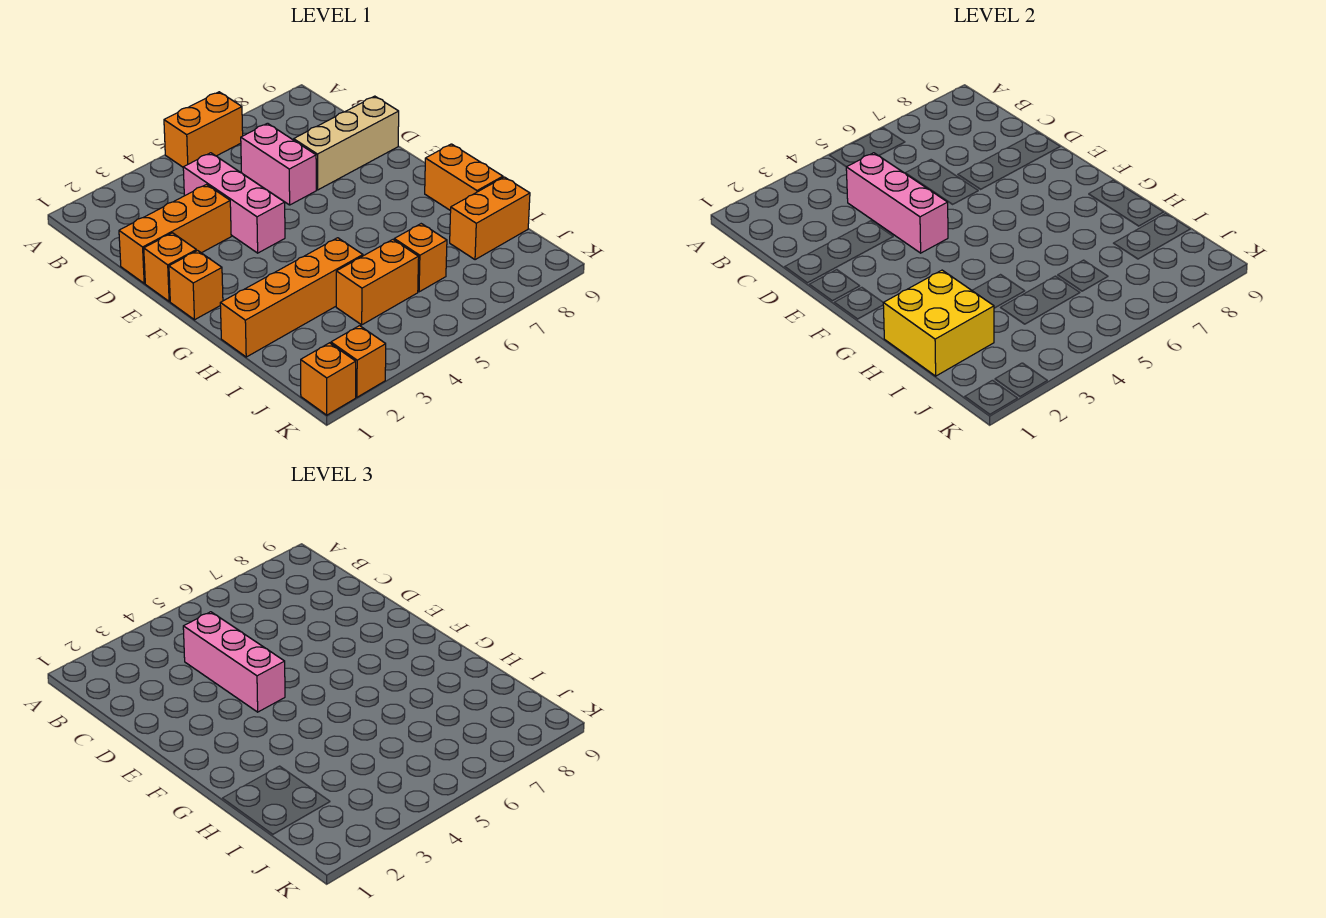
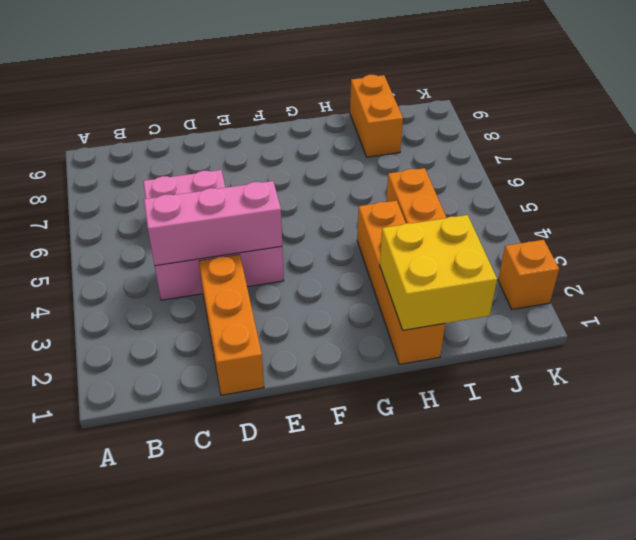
none -> orange brick A5:A6 level 1
none -> tan brick D7:D9 level 1
none -> orange brick E1 level 1

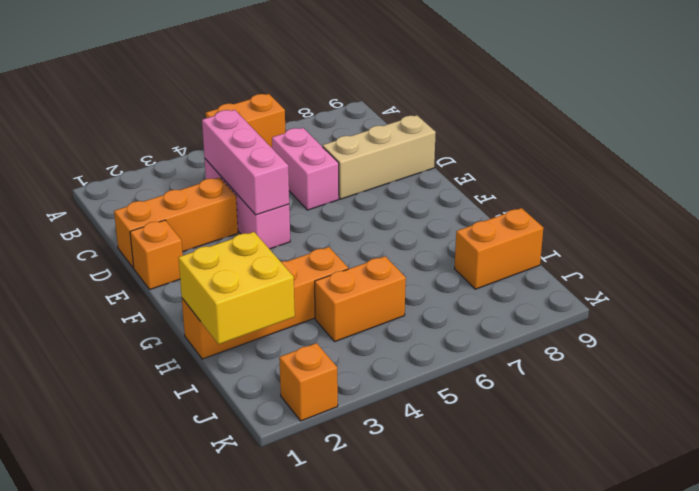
none -> orange brick F1 level 1
none -> orange brick G9:H9 level 1
none -> orange brick I6 level 1

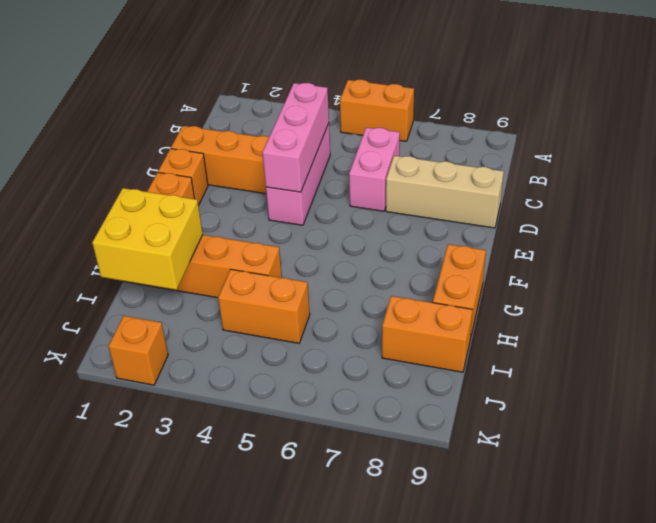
none -> orange brick I6 level 1
none -> orange brick K1 level 1
none -> pink brick C4:E4 level 3

